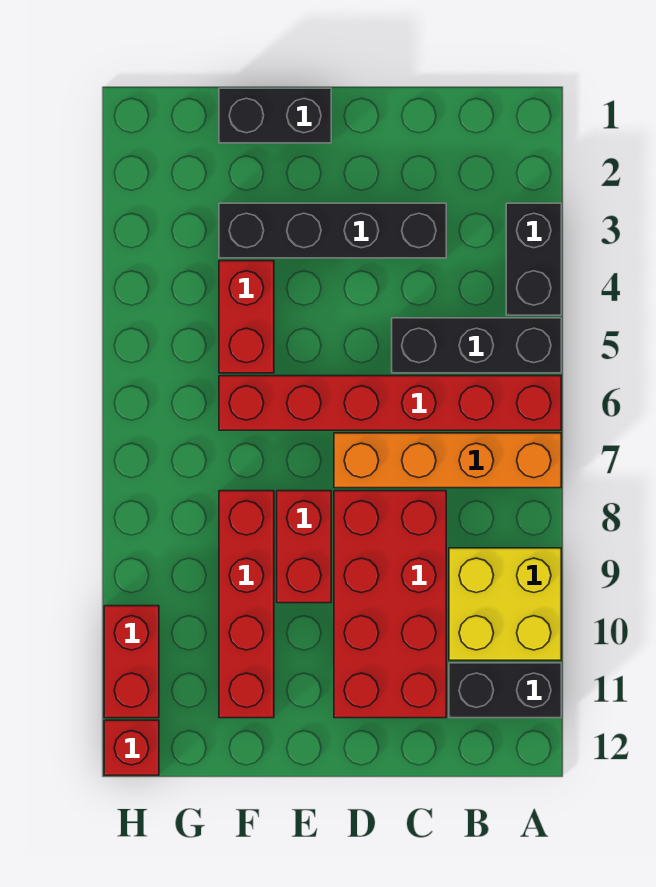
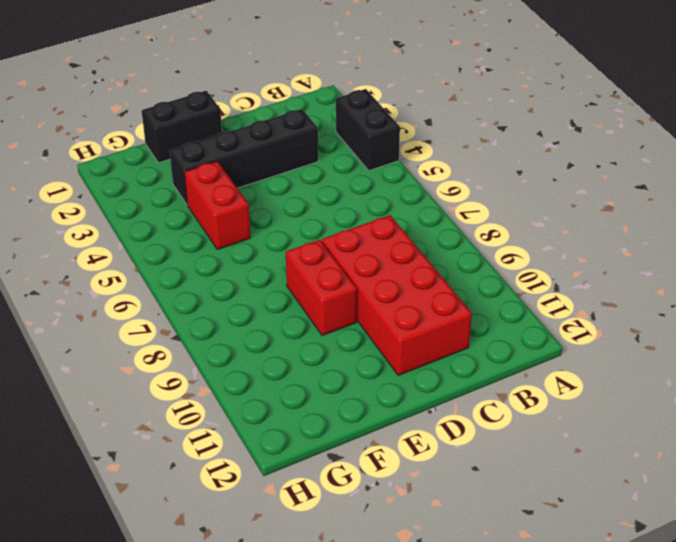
none -> black brick A5:C5 level 1
none -> red brick A6:F6 level 1
none -> orange brick A7:D7 level 1

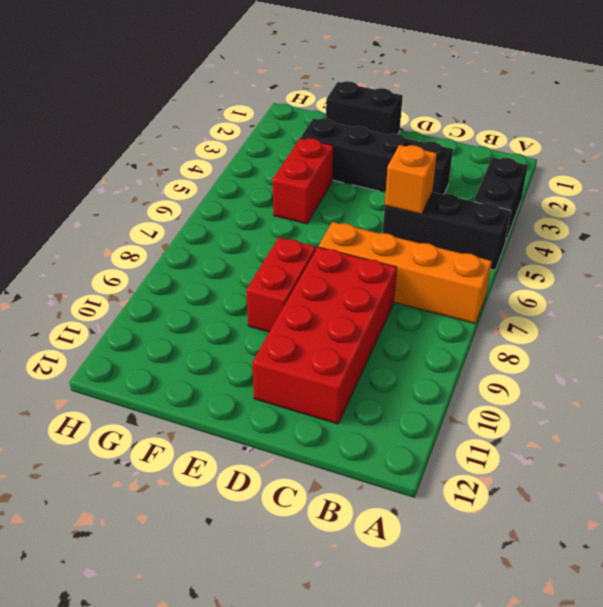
orange brick C5 level 2 -> none
none -> red brick A6:F6 level 1
none -> yellow brick A9:B10 level 1
none -> black brick A11:B11 level 1

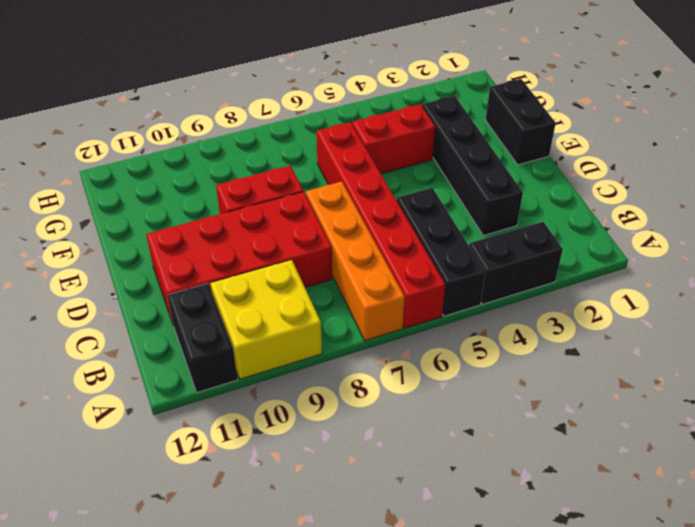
none -> red brick F8:F11 level 1
none -> red brick H10:H11 level 1
none -> red brick H12 level 1

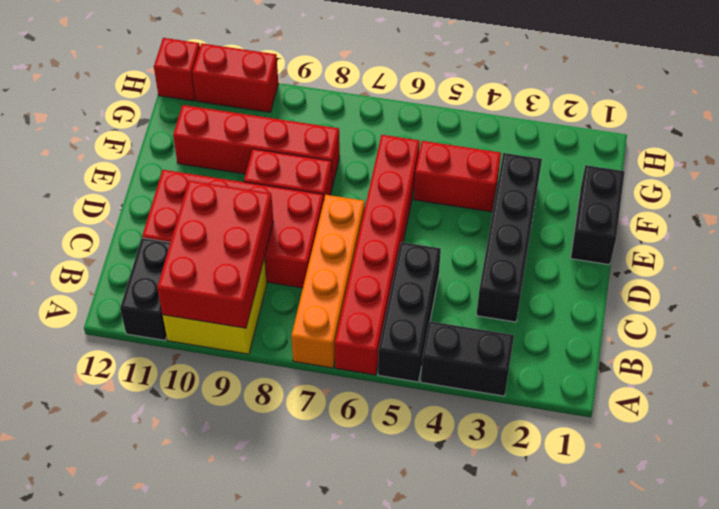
red brick A9:C10 level 2 -> none

